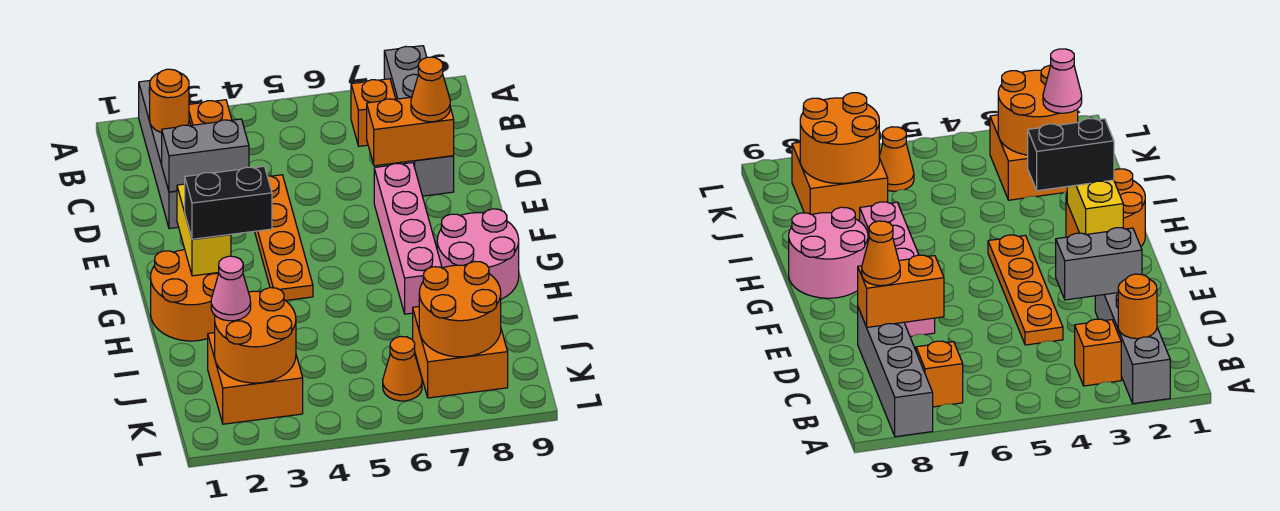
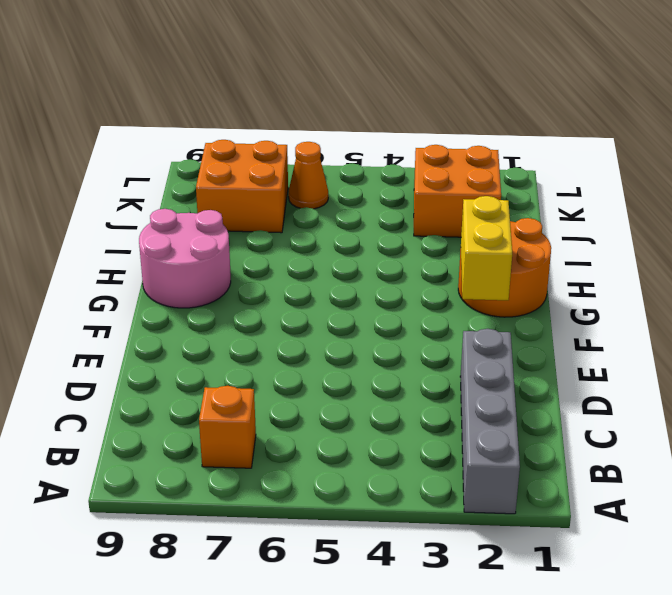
none -> grey brick A8:D8 level 1
none -> orange brick B3 level 1
none -> orange plate D4:G4 level 1

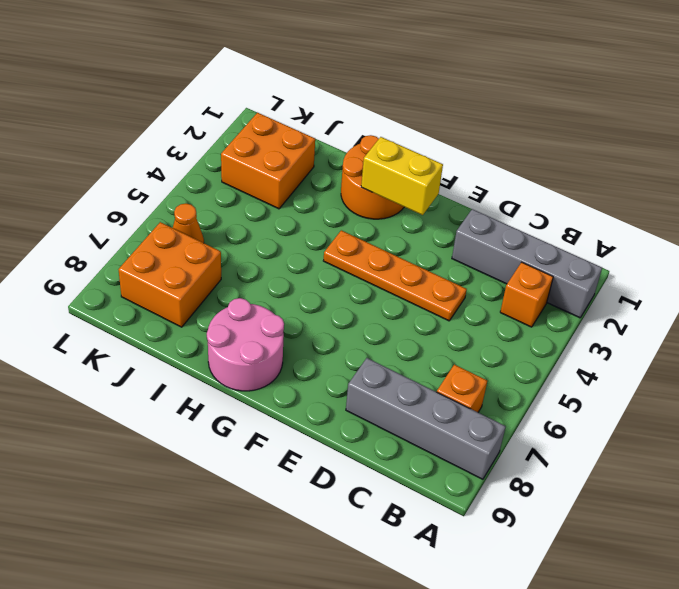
none -> pink brick E7:H7 level 1
none -> orange round brick B2 level 2
none -> grey brick D2:D3 level 2

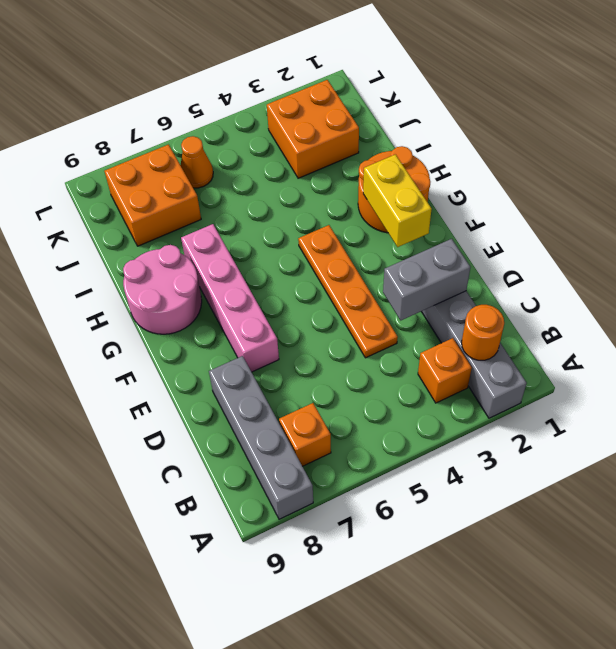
none -> orange brick D7:D8 level 2
none -> orange round brick J2:K3 level 2
none -> orange round brick J7:K8 level 2

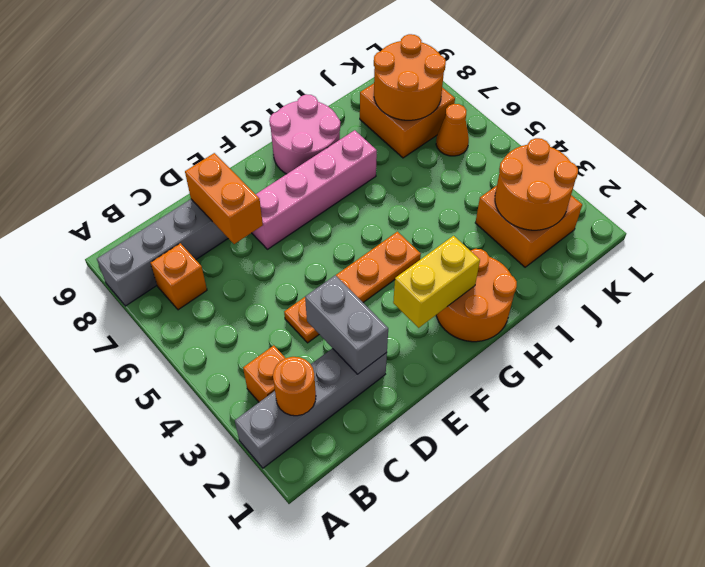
none -> orange cone D8 level 3
none -> black brick G2:G3 level 3
none -> pink cone J2 level 3

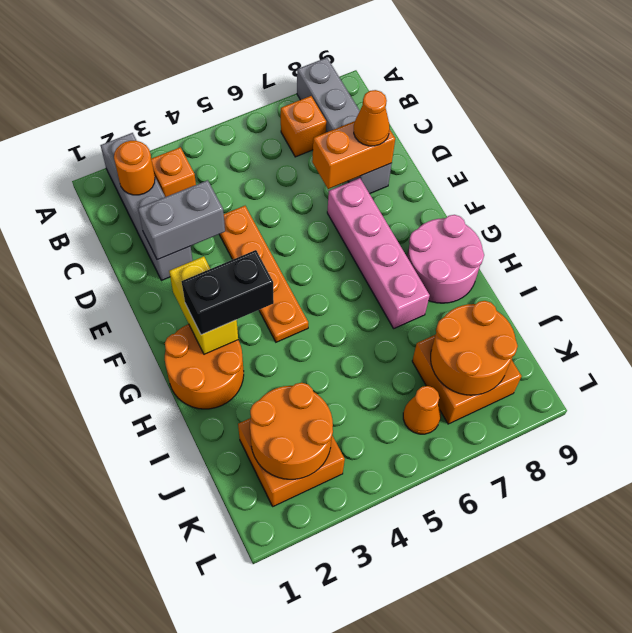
none -> pink cone J2 level 3

